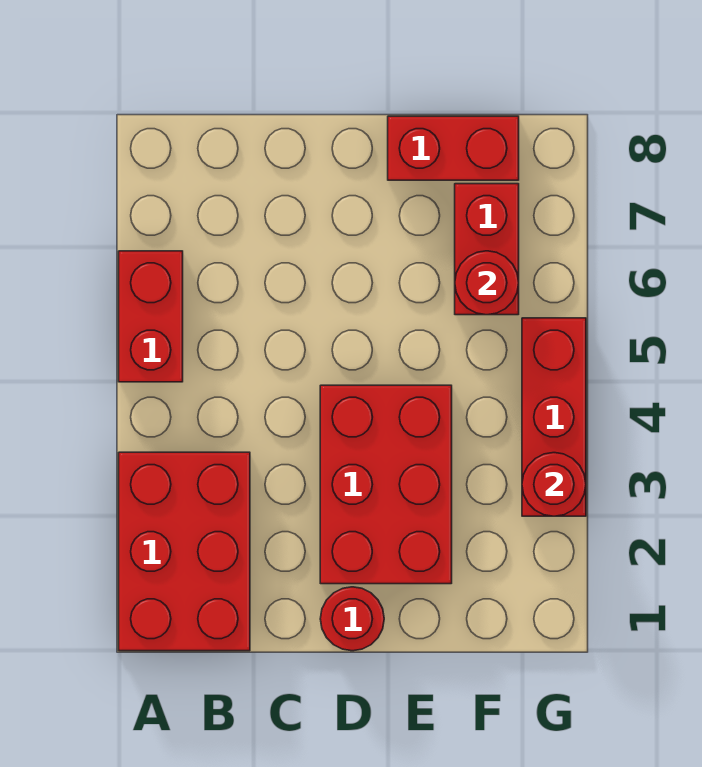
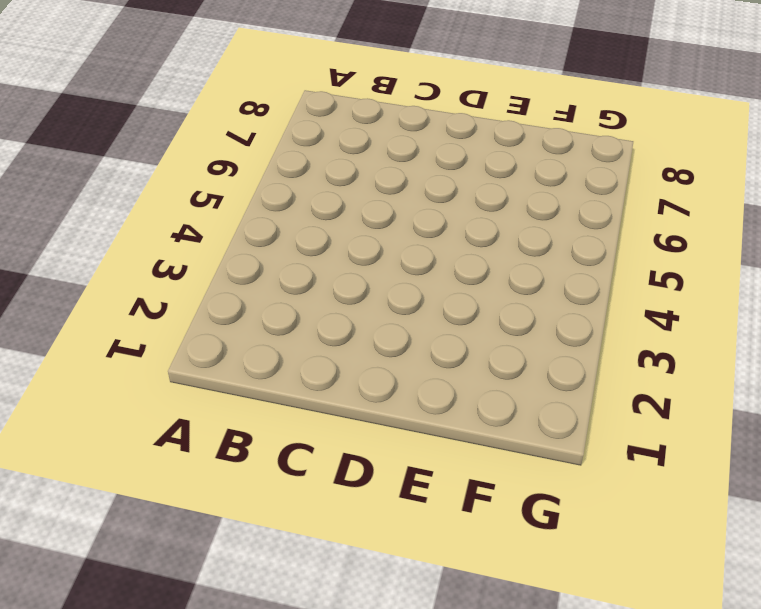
none -> red brick A1:B3 level 1
none -> red brick A5:A6 level 1

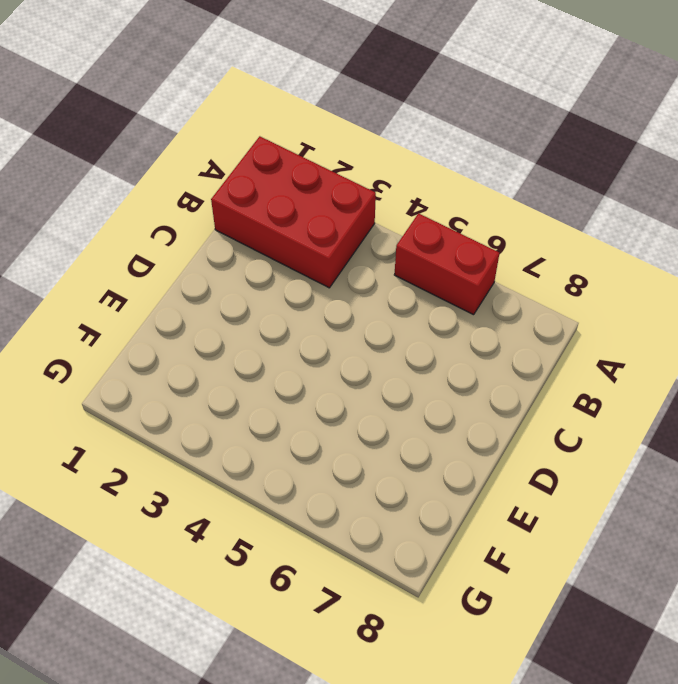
none -> red round brick D1 level 1
none -> red brick D2:E4 level 1

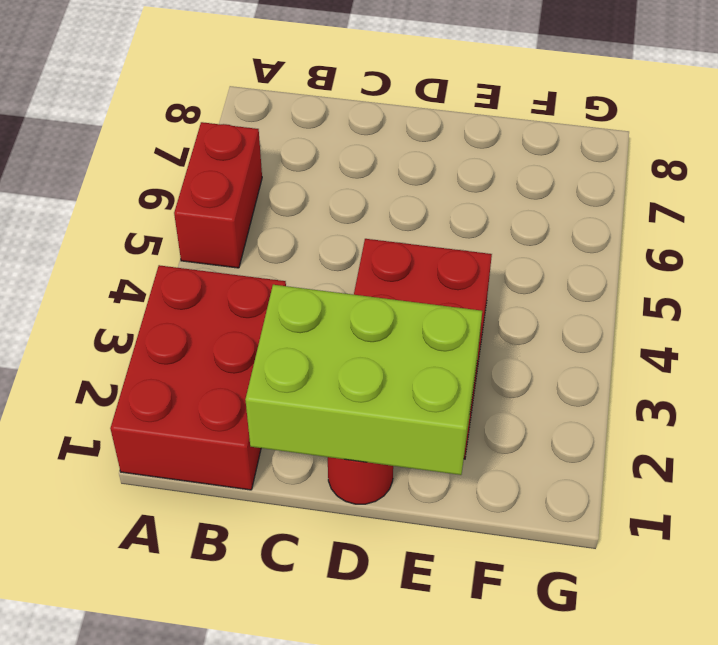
lime brick C1:E2 level 2 -> none
none -> red brick E8:F8 level 1
none -> red brick F6:F7 level 1

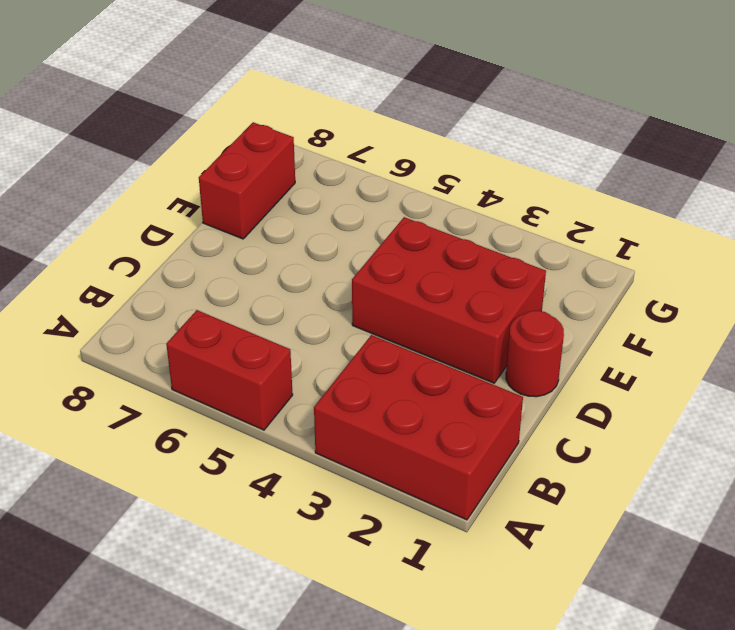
none -> red brick F6:F7 level 1
none -> red brick G3:G5 level 1

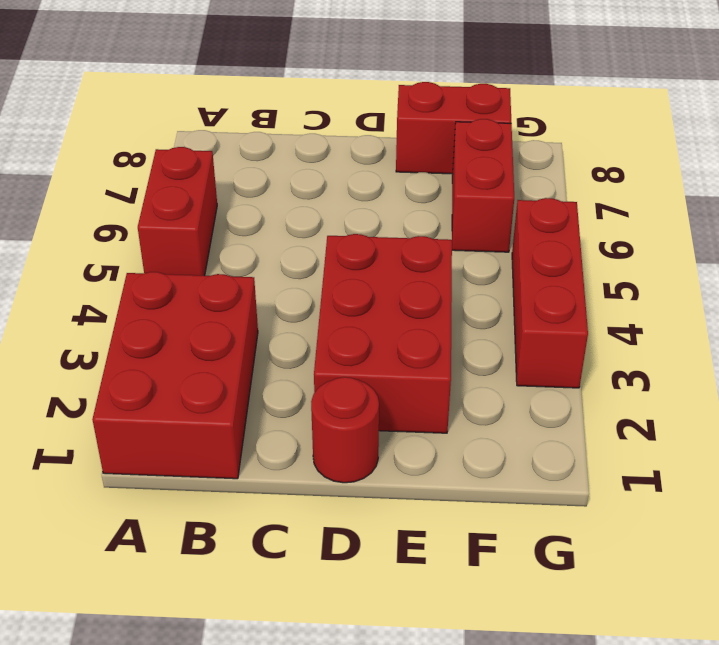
none -> red round brick F6 level 2
none -> red round brick G3 level 2

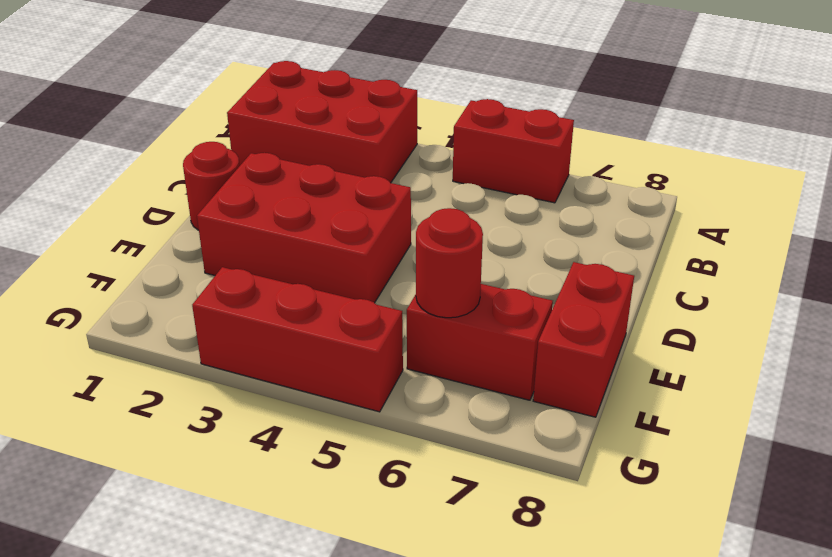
none -> red round brick G3 level 2

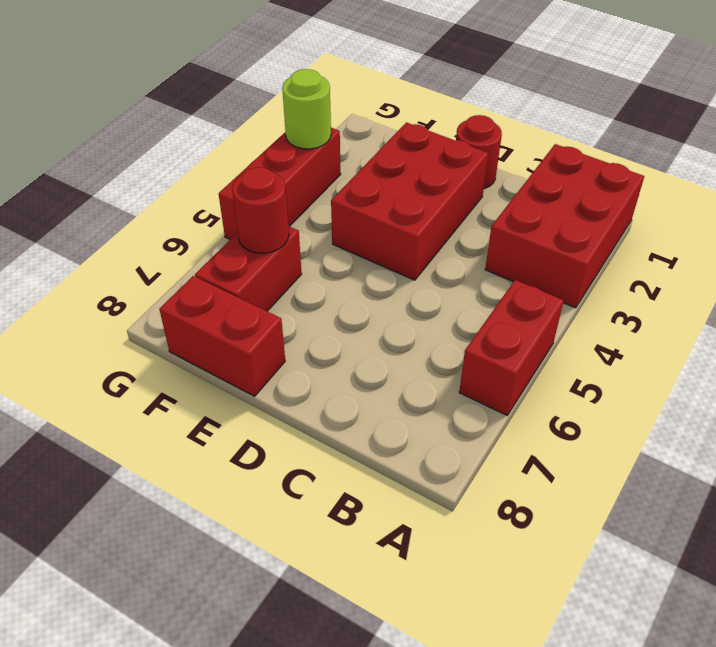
lime round brick G3 level 2 -> red round brick G3 level 2

